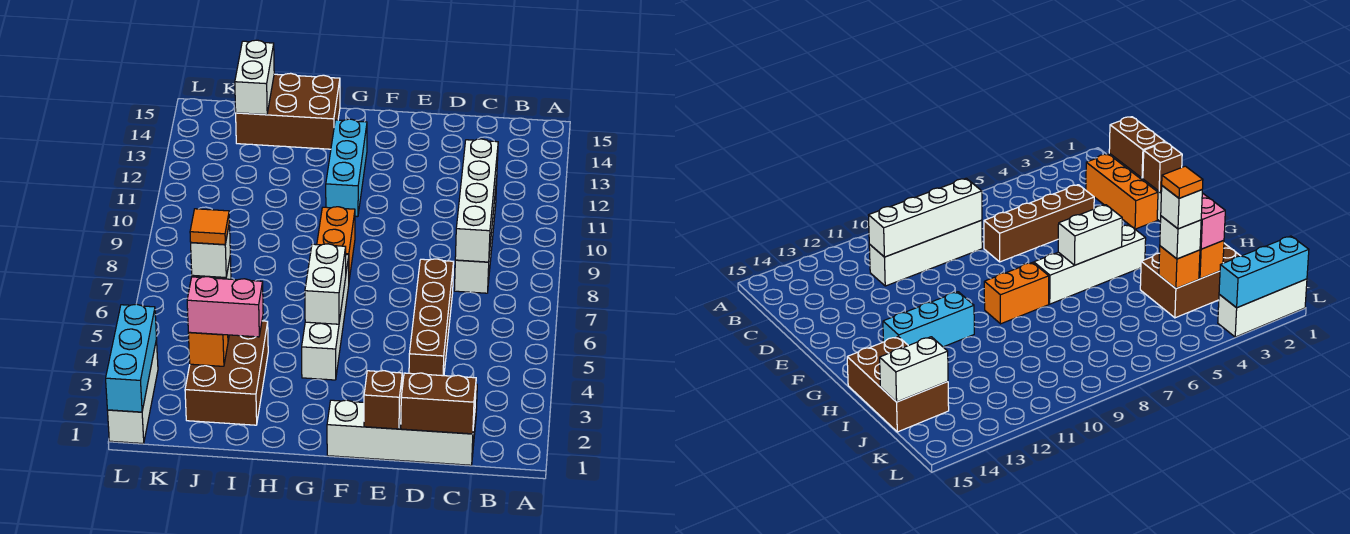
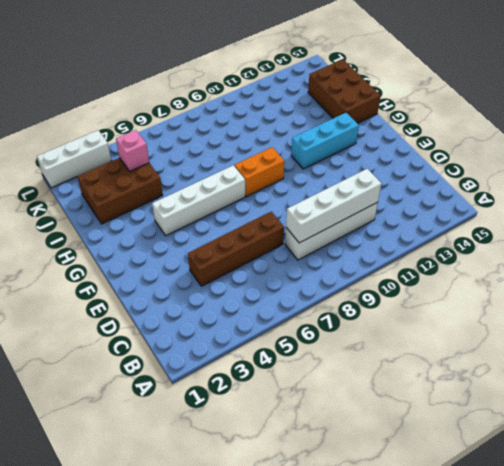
pink brick J4 level 2 -> orange brick J4 level 2
none -> white brick C1:F1 level 1
none -> orange brick C2:E2 level 1
none -> brown brick C1:D1 level 2

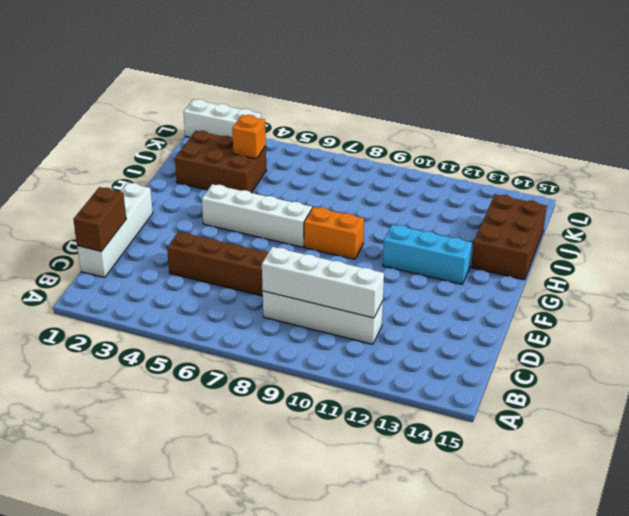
none -> orange brick C2:E2 level 1
none -> brown brick E1 level 2
none -> white brick G5:G6 level 2

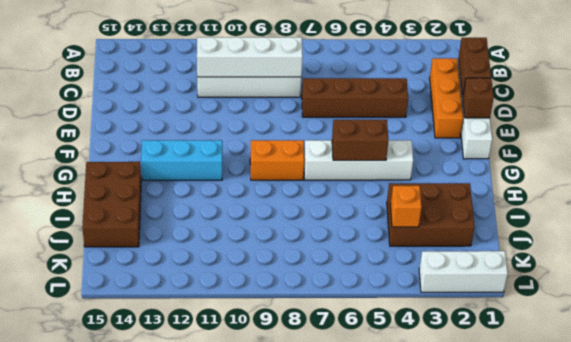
brown brick G5:G6 level 2 -> white brick G5:G6 level 2
none -> orange brick J3 level 2
none -> white brick J14:J15 level 2
none -> cyan brick L1:L3 level 2

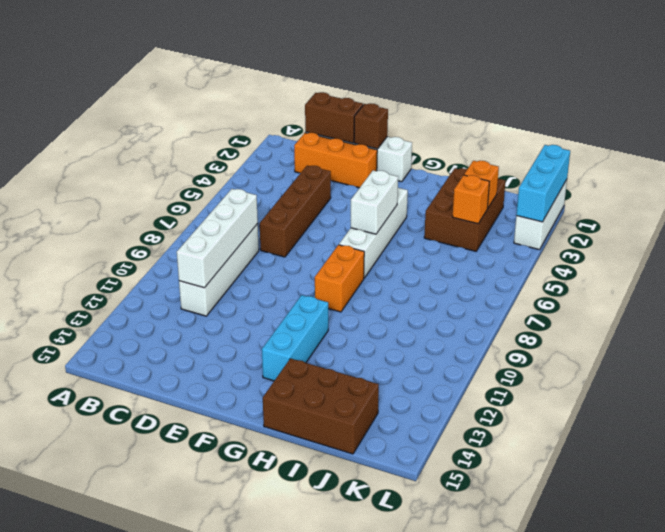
none -> white brick J14:J15 level 2
none -> pink brick I3:J3 level 3
none -> white brick J4 level 3

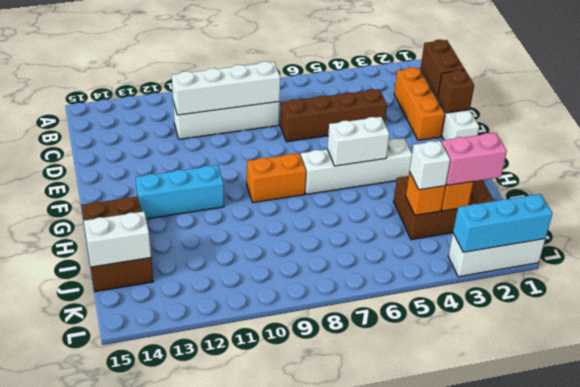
pink brick J2:J3 level 3 -> pink brick I3:J3 level 3
none -> white brick J4 level 4
none -> orange tile J4 level 5

